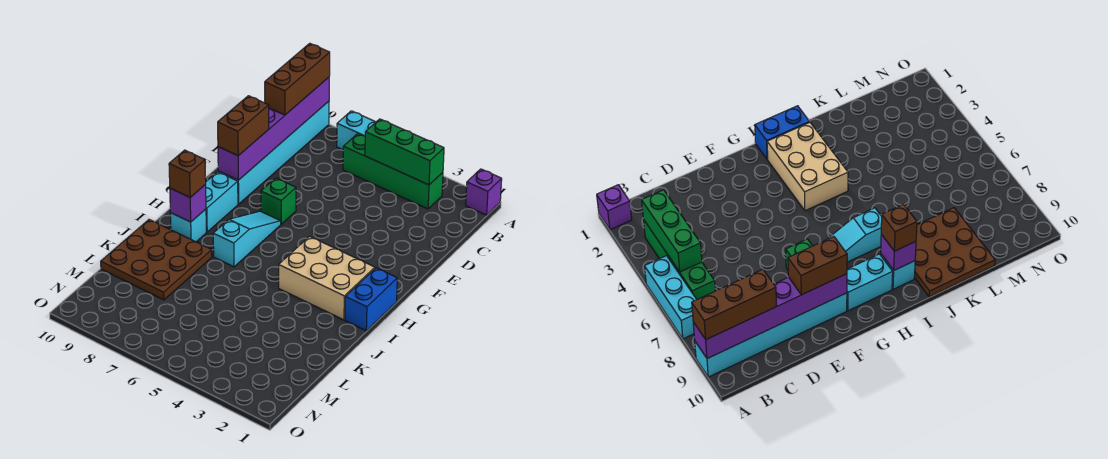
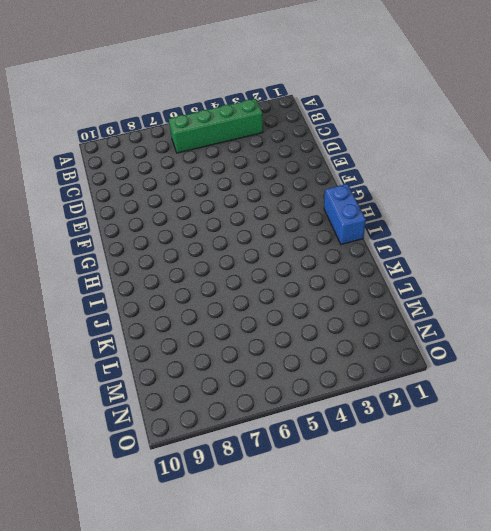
none -> purple brick A1 level 1
none -> cyan brick A5:A7 level 1
none -> cyan brick A9:F9 level 1

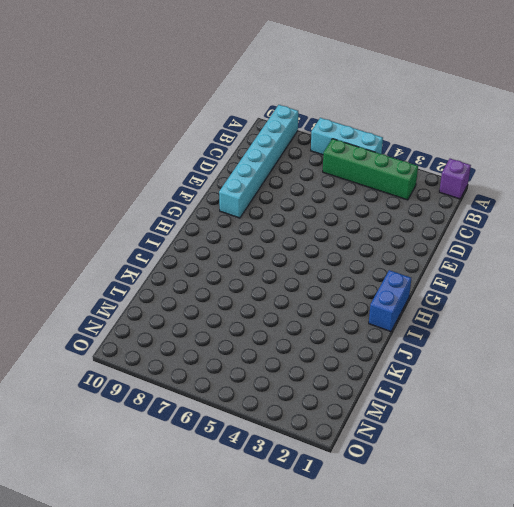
none -> green brick F7 level 1
none -> cyan slope G7:I7 level 1 top I
none -> cyan brick G9:H9 level 1

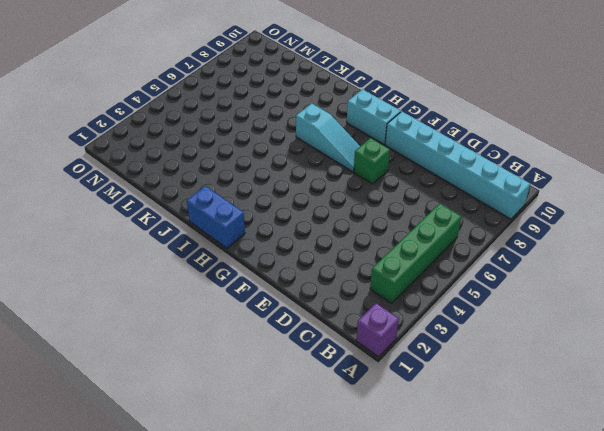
none -> cyan brick A5:A7 level 1
none -> tan brick H2:I4 level 1
none -> cyan brick I9 level 1

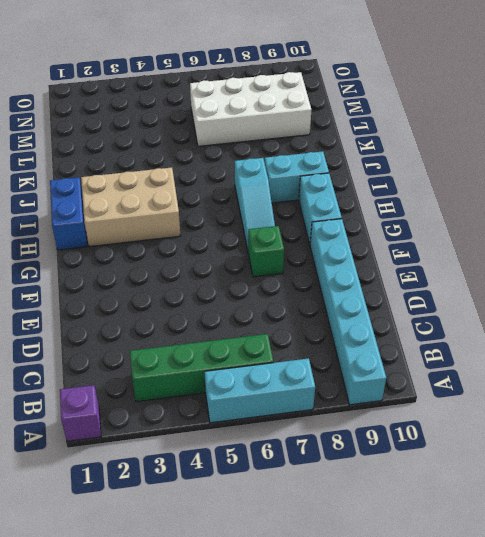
cyan brick I8:I9 level 1 -> cyan brick I9 level 1
white brick L6:M9 level 1 -> brown plate J8:L10 level 1
none -> purple brick A9:F9 level 2
none -> green brick B3:B5 level 2
none -> purple brick I9 level 2

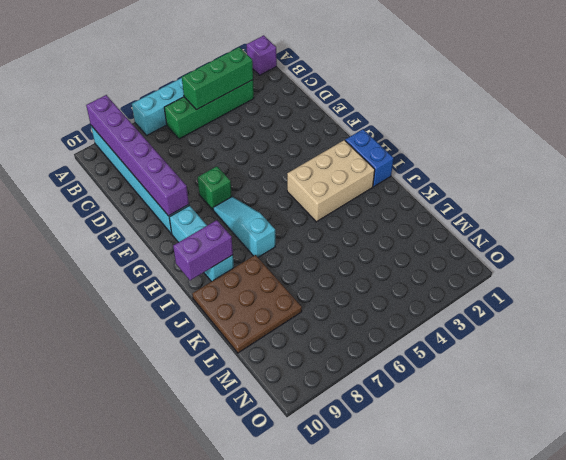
purple brick I9:I10 level 2 -> purple brick I9 level 2
none -> brown brick A9:C9 level 3
none -> brown brick E9:F9 level 3
none -> brown brick I9 level 3

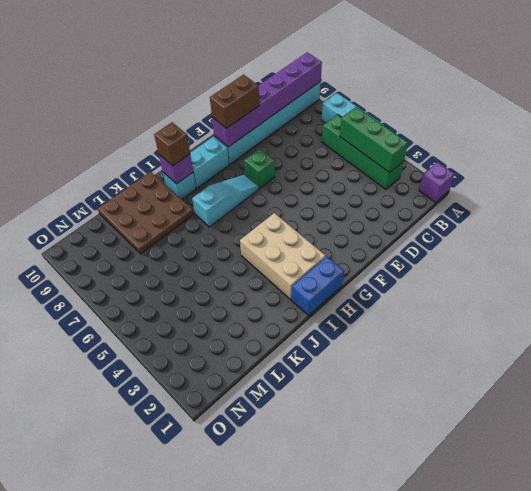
none -> brown brick A9:C9 level 3

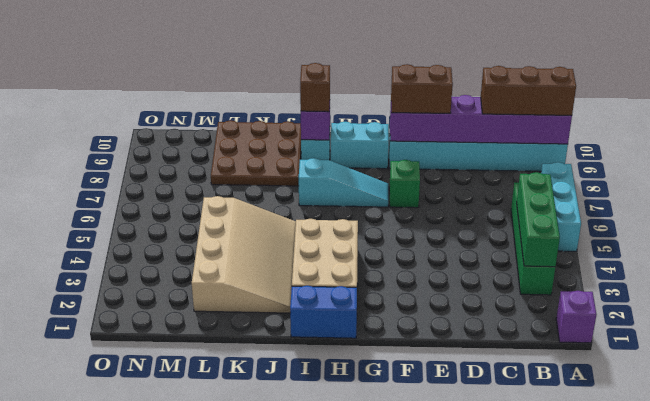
tan slope J2:L5 level 1 top L -> none

